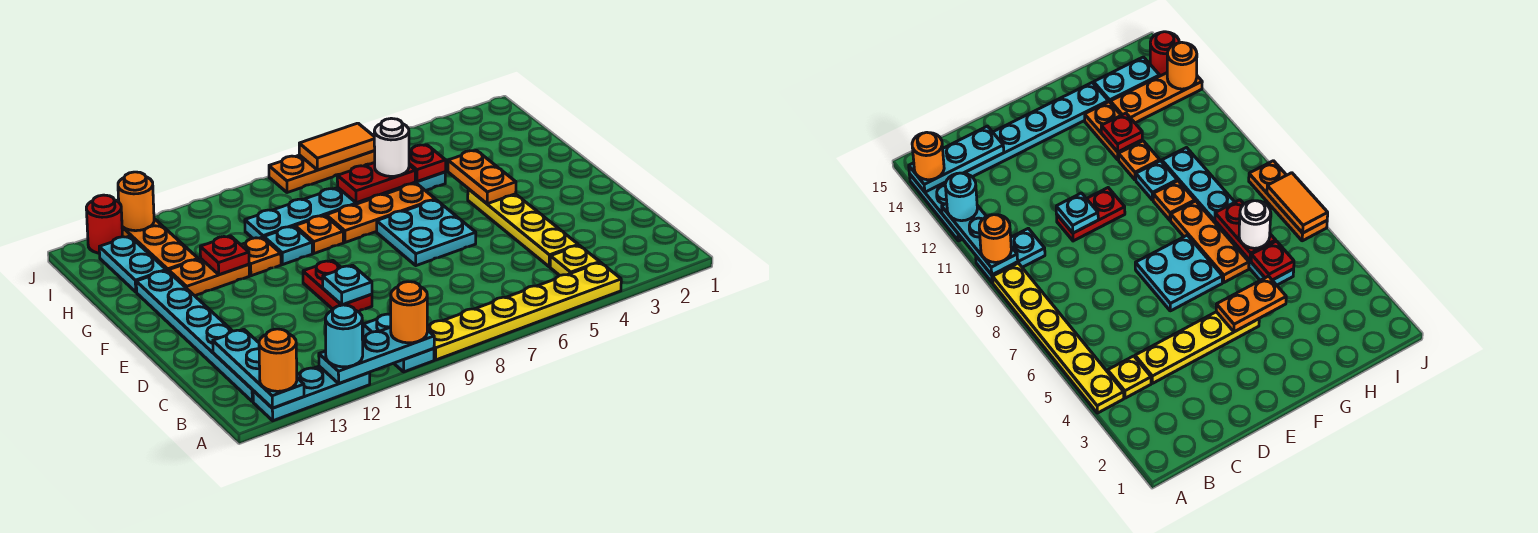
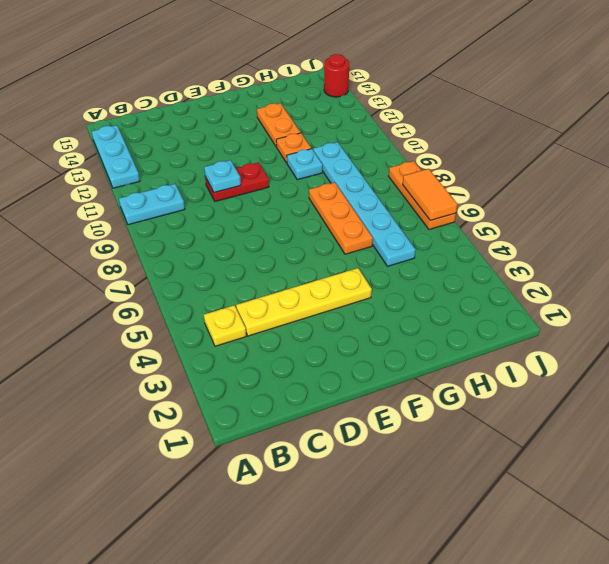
none -> yellow plate A4:A9 level 1
none -> cyan plate B14:G14 level 1
none -> cyan plate E6:F7 level 1
none -> orange plate G9 level 1

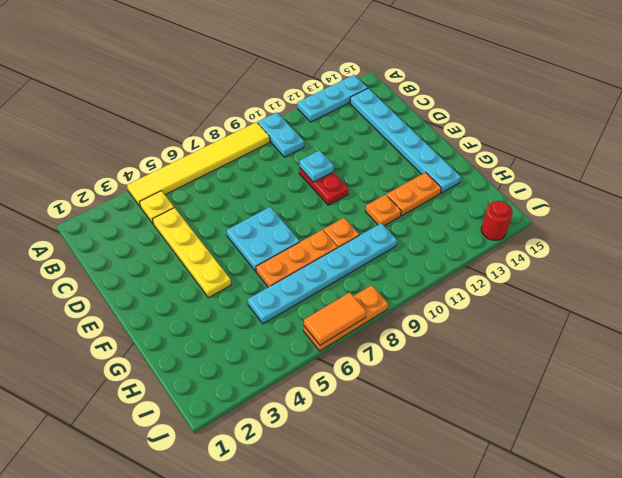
yellow tile A4:A9 level 1 -> yellow plate A4:A9 level 1
none -> cyan plate G10 level 1
none -> orange plate H13:J13 level 1
none -> cyan plate H14:I14 level 1
none -> cyan plate A10:A12 level 2

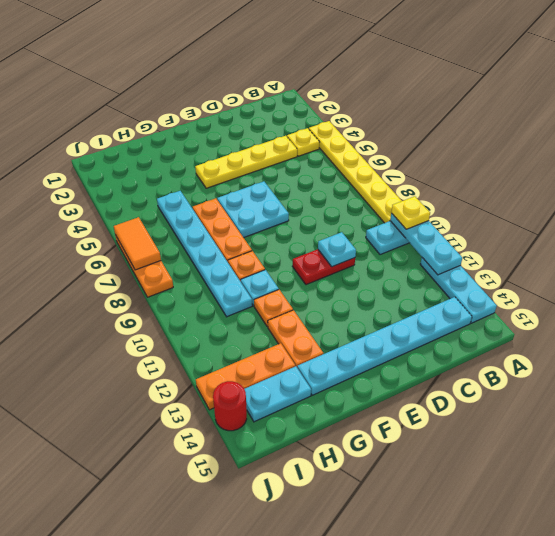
yellow plate A10 level 3 -> orange round brick A10 level 3
none -> cyan plate A14:C14 level 2
none -> orange plate F4:G4 level 2
none -> red plate G12 level 2
none -> red plate H5 level 2

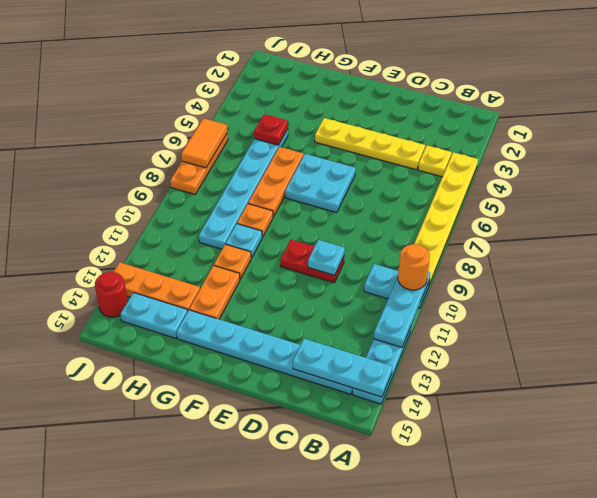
none -> orange plate F4:G4 level 2
none -> red plate G12 level 2
none -> red plate H6:H7 level 2
none -> orange round brick J13 level 2

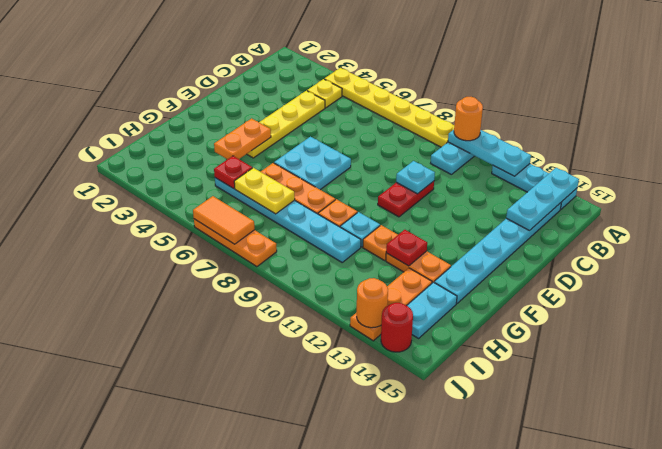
yellow plate H6:H7 level 2 -> red plate H6:H7 level 2
none -> cyan round brick A12 level 3
none -> orange round brick A14 level 3
none -> white round brick H6 level 3

